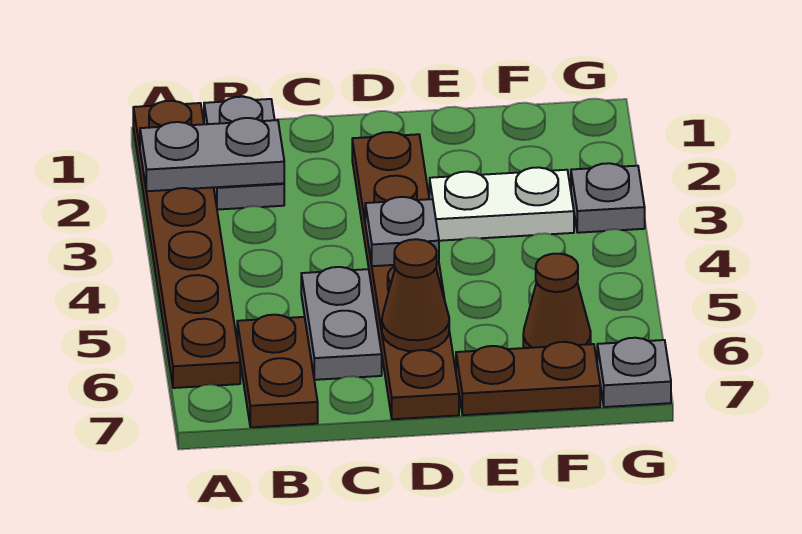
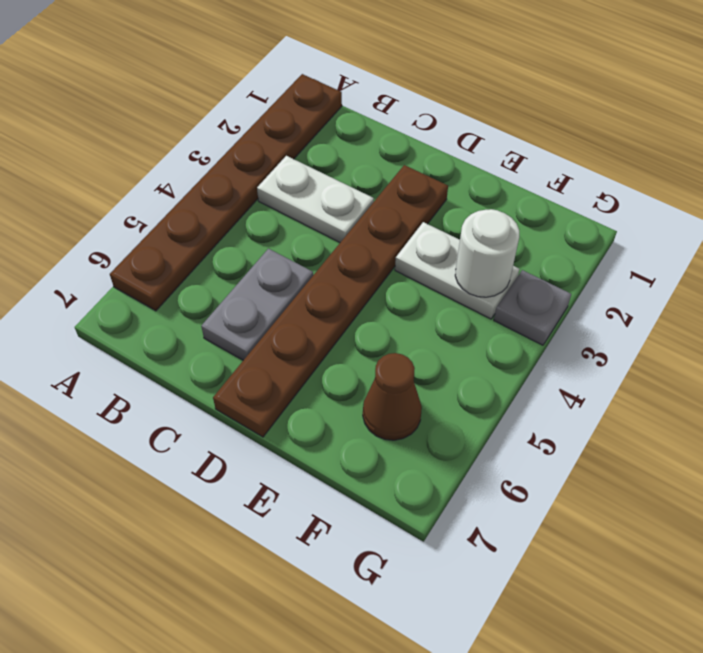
white plate B3:C3 level 1 -> none
white round brick F3 level 2 -> none
none -> grey plate B1:B2 level 1
none -> brown plate B6:B7 level 1
none -> brown plate E7:F7 level 1

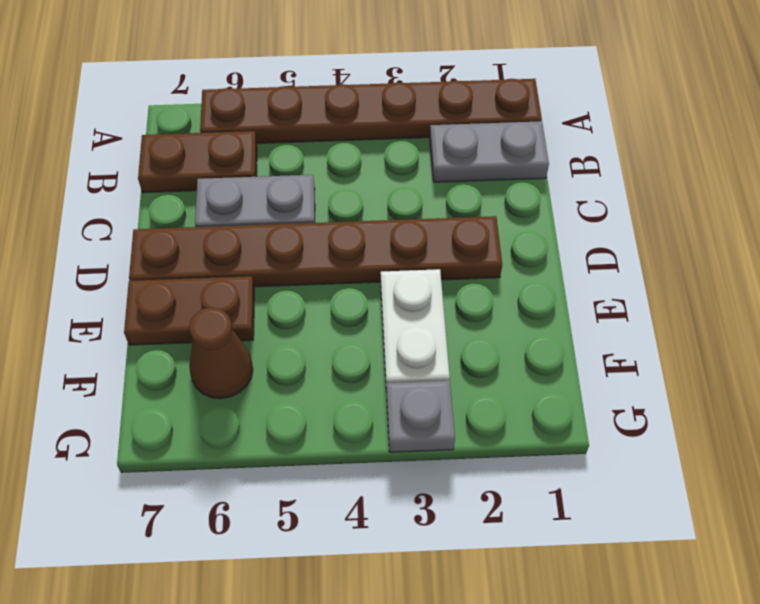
brown plate E6:E7 level 1 -> brown plate E7:F7 level 1
none -> grey plate G7 level 1
none -> grey plate A2:B2 level 2
none -> grey plate D4 level 2

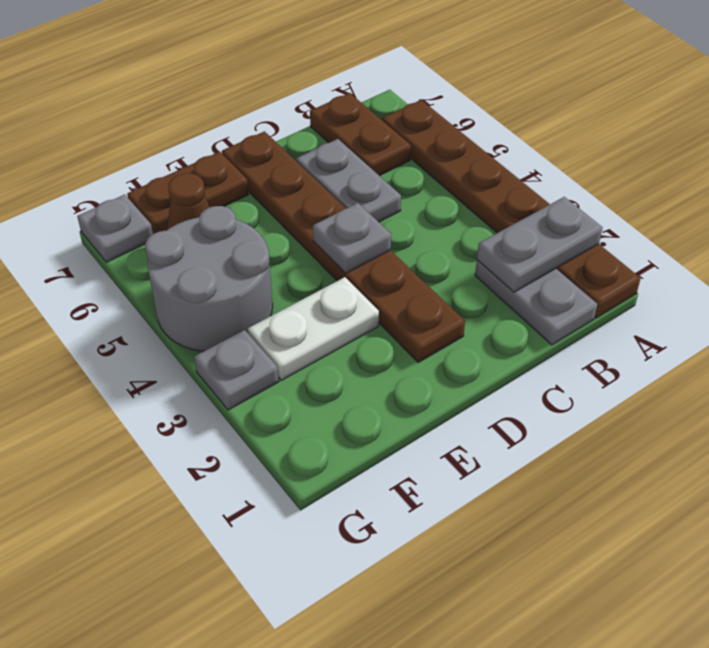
grey round brick F4:G5 level 1 -> none
none -> brown cone D6 level 2

